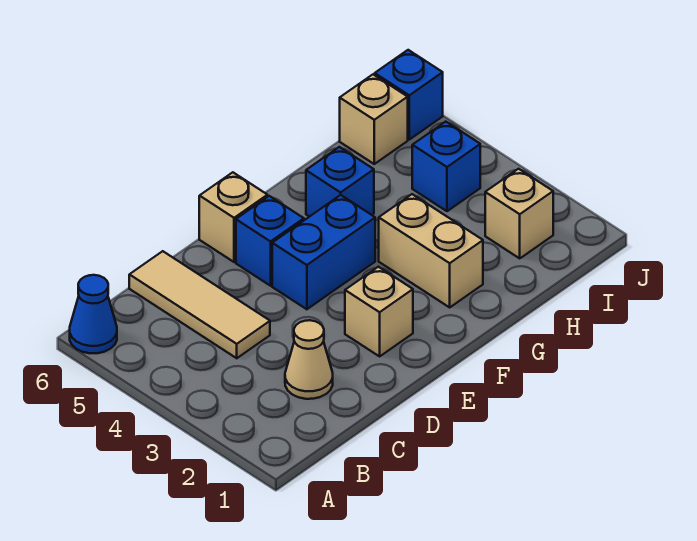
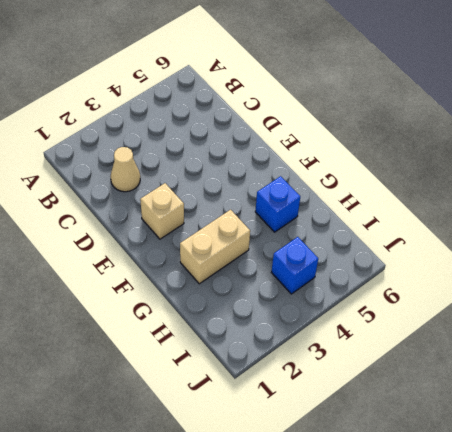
none -> blue cone A6 level 1
none -> tan tile C4:C6 level 1
none -> blue brick E4:F4 level 1

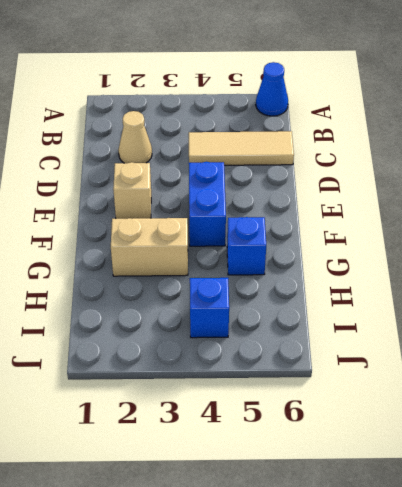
none -> blue brick E5 level 1
none -> tan brick E6 level 1
none -> tan brick I2 level 1

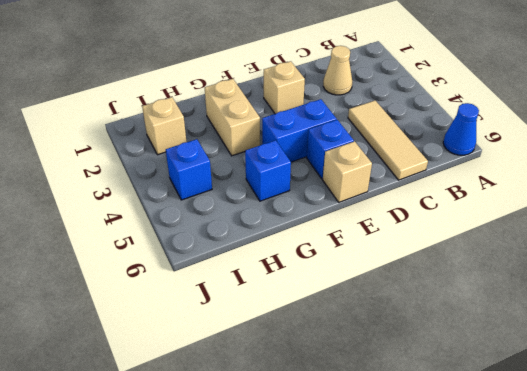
none -> tan brick I6 level 1
none -> blue brick J6 level 1

